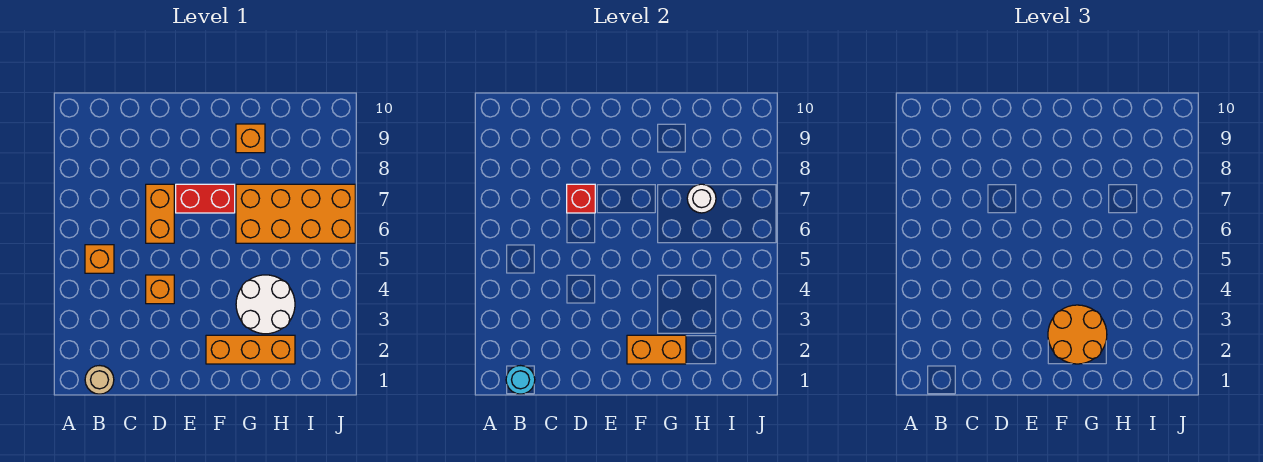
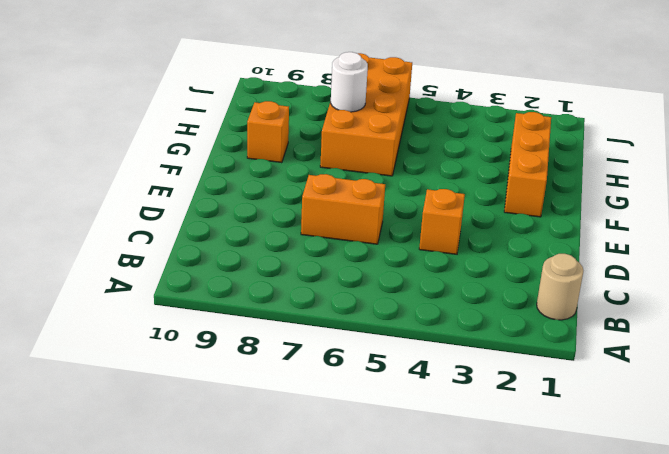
none -> orange brick B5 level 1
none -> red brick E7:F7 level 1
none -> white round brick G3:H4 level 1

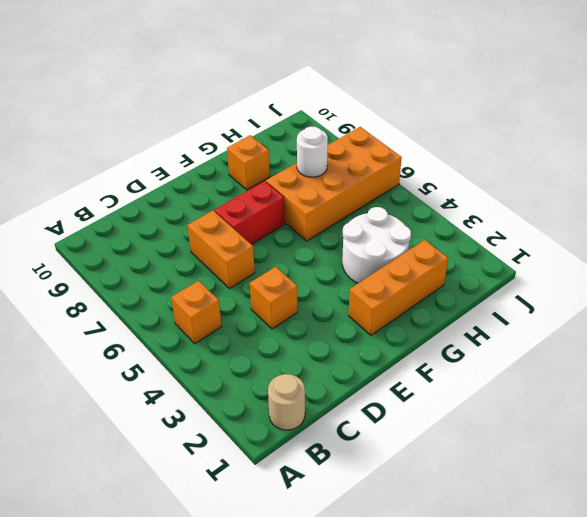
none -> cyan round brick B1 level 2
none -> red brick D7 level 2
none -> orange brick F2:G2 level 2

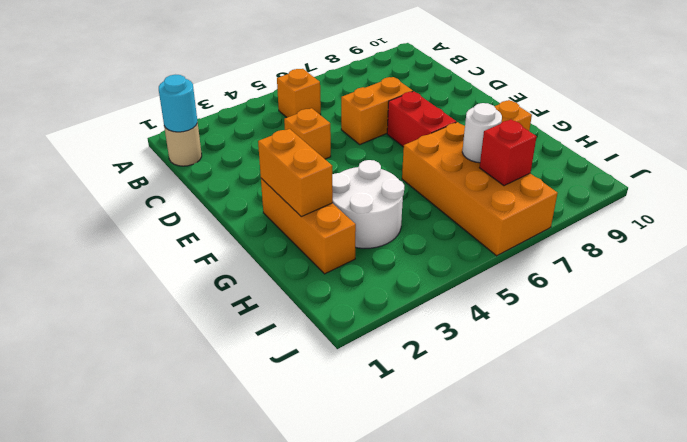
red brick I7 level 2 -> red brick D7 level 2
none -> orange round brick F2:G3 level 3

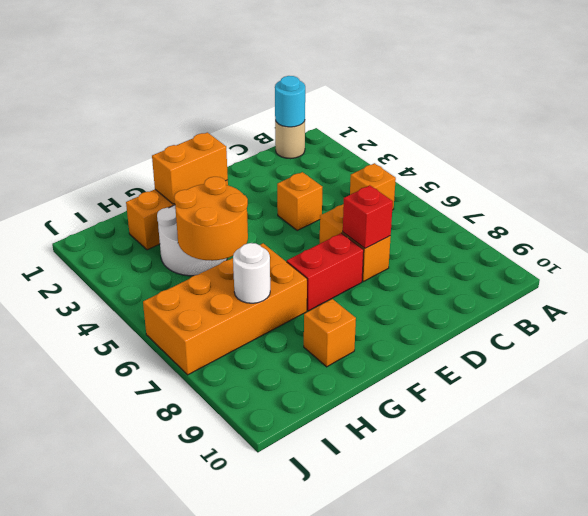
orange round brick G4:H5 level 2 -> orange round brick F2:G3 level 3

